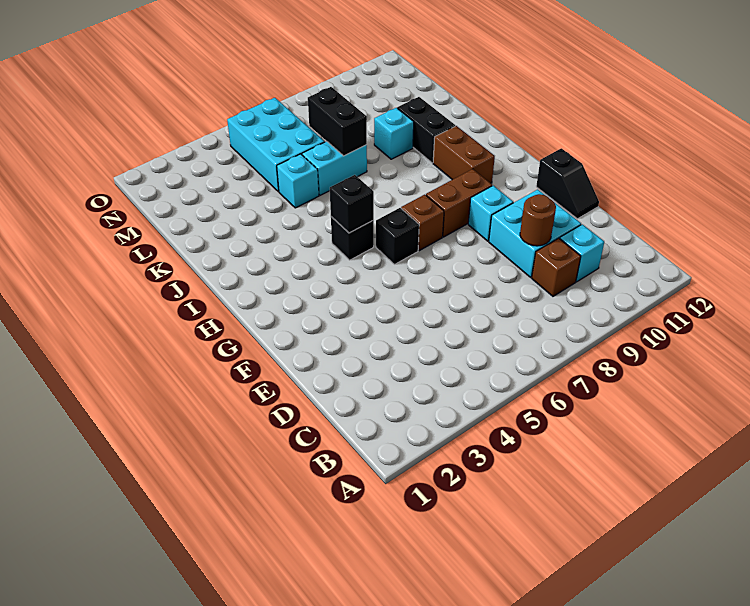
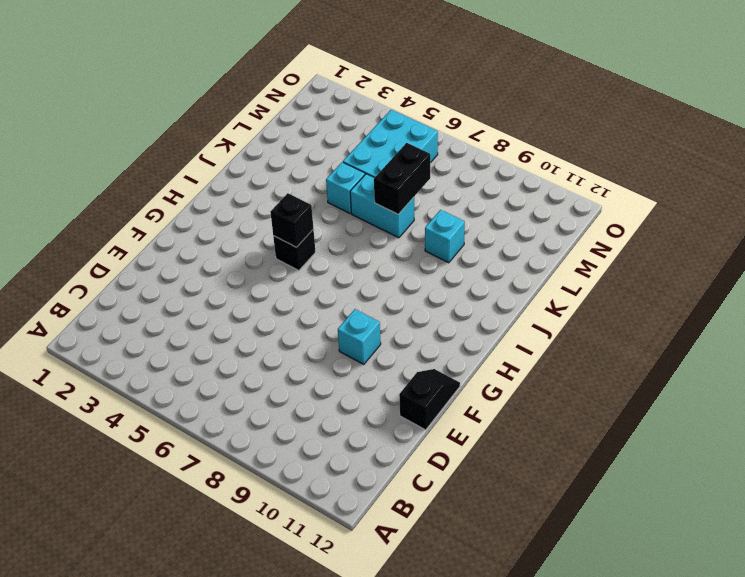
black slope E12:F12 level 1 top E -> black slope E12:F12 level 1 top F
none -> brown brick C9 level 1
none -> cyan brick C10 level 1
none -> cyan brick D9:E10 level 1

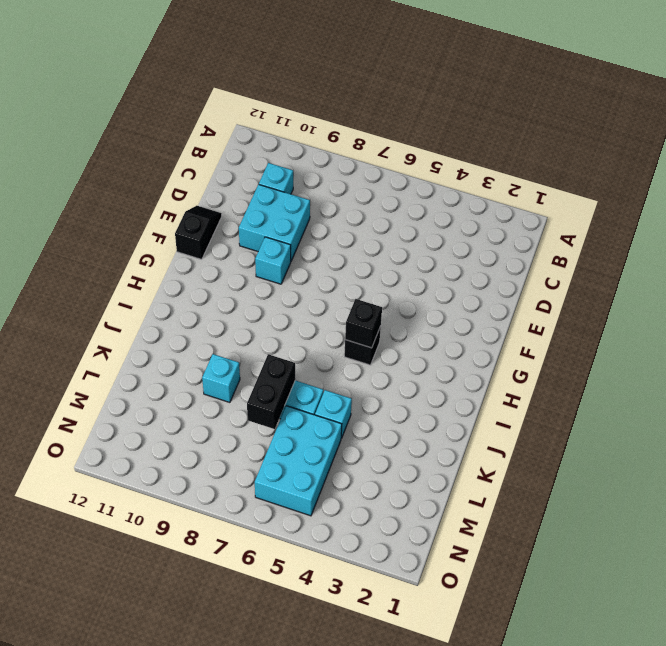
none -> brown brick C9 level 1
none -> black brick G6 level 1
none -> brown brick G7 level 1

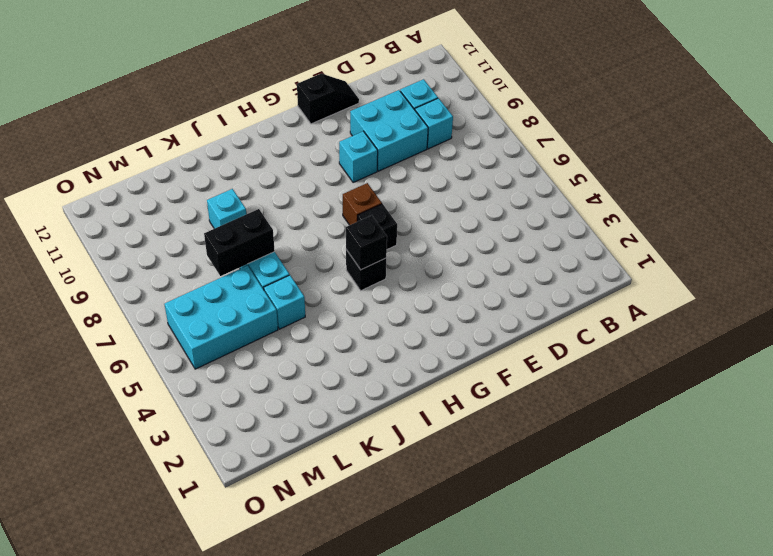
cyan brick C9 level 1 -> brown brick C9 level 1
none -> brown brick G8:G9 level 1
none -> brown brick H10:I10 level 1
none -> black brick J10:K10 level 1

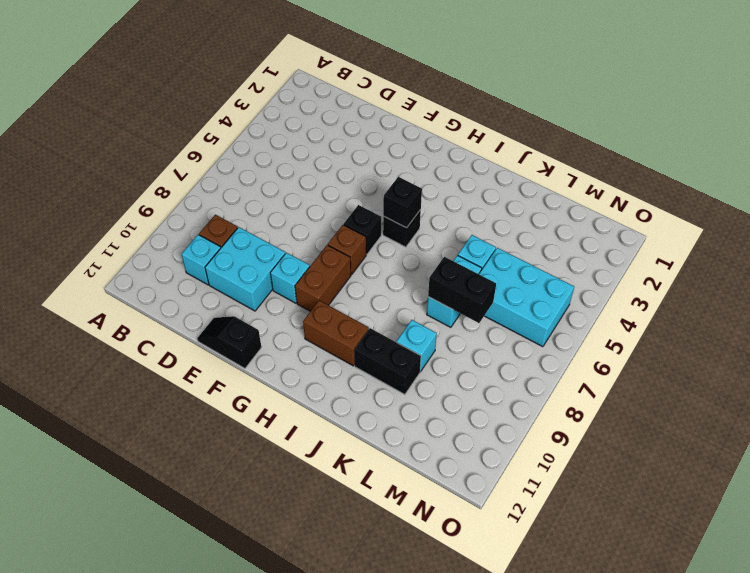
none -> brown round brick D9 level 2

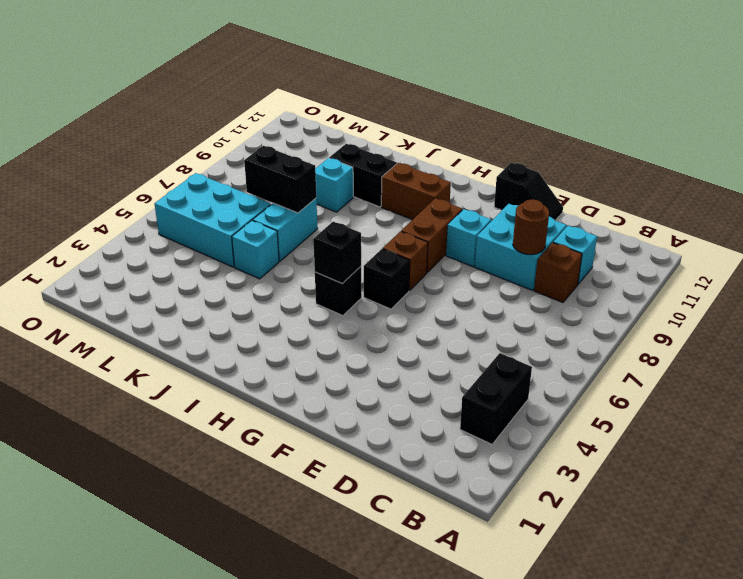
black brick B3:B4 level 1 -> none

